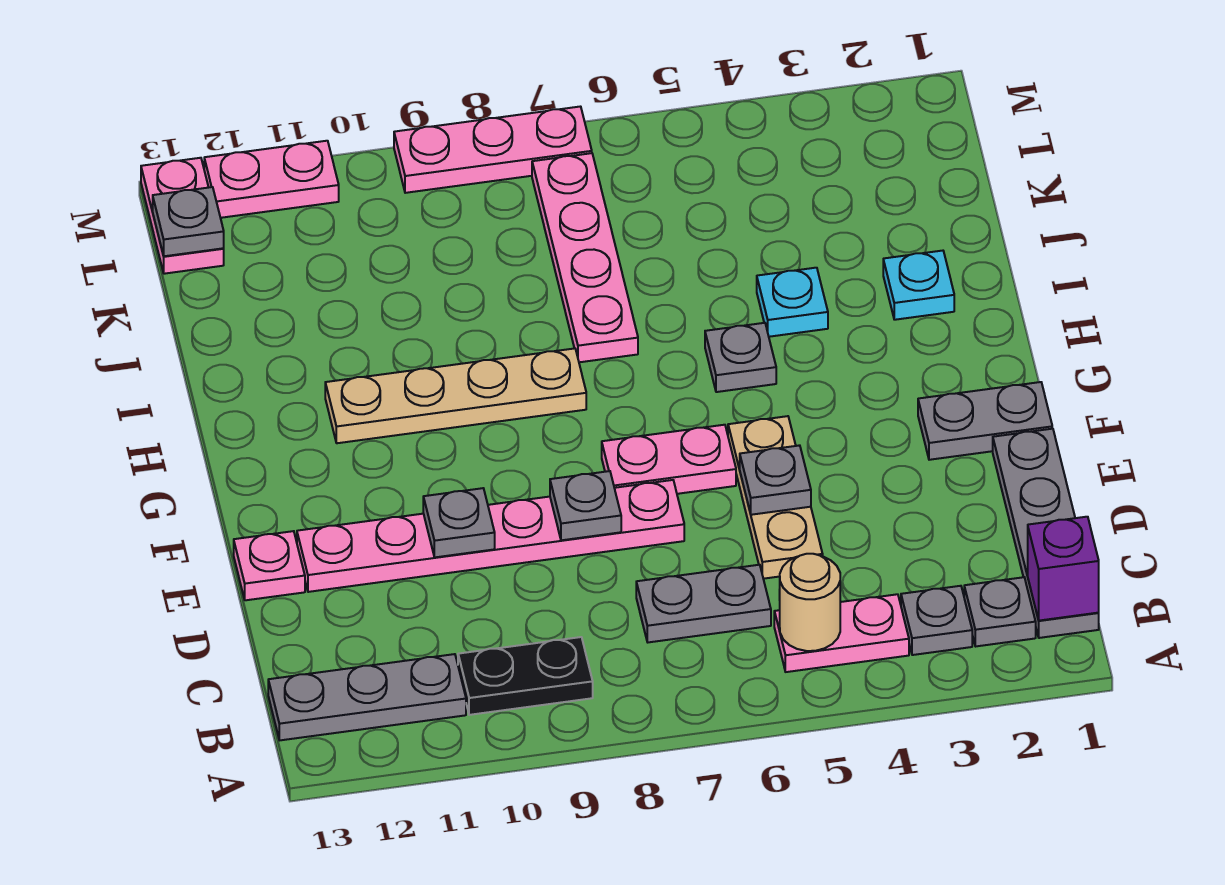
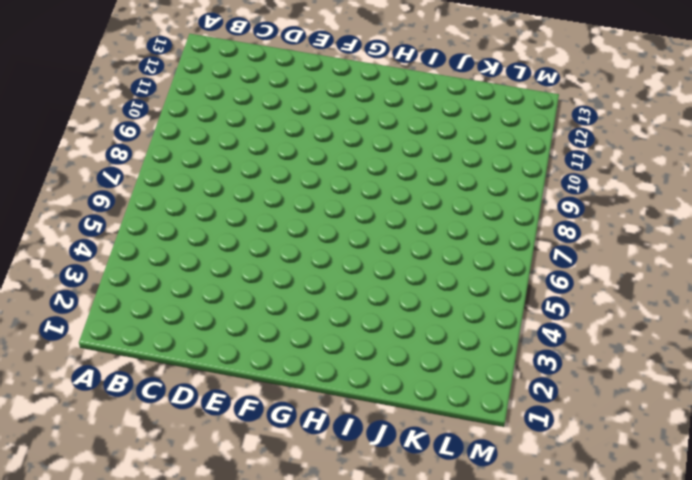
none -> grey plate B1:E1 level 1
none -> grey plate B2 level 1
none -> grey plate B3 level 1

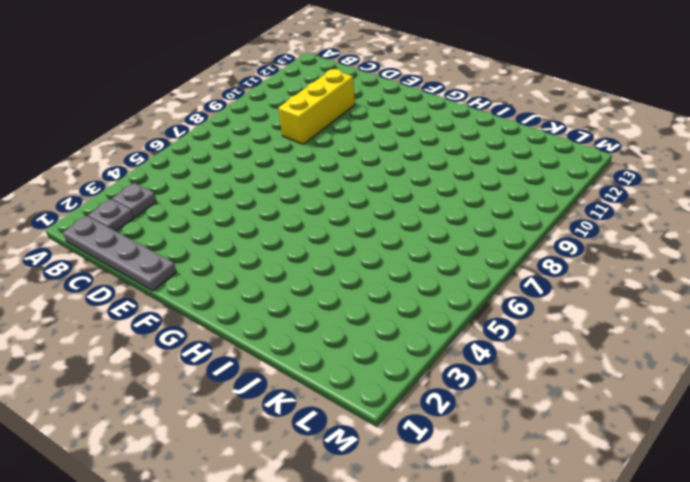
yellow brick D9:D11 level 1 -> none
none -> pink plate B4:B5 level 1
none -> black plate B9:B10 level 1
none -> grey plate B11:B13 level 1

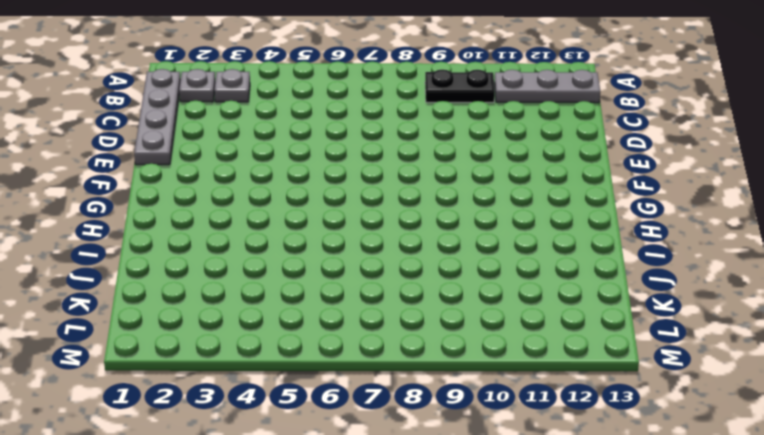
none -> pink plate B4:B5 level 1
none -> grey plate C6:C7 level 1
none -> tan plate D5:F5 level 1

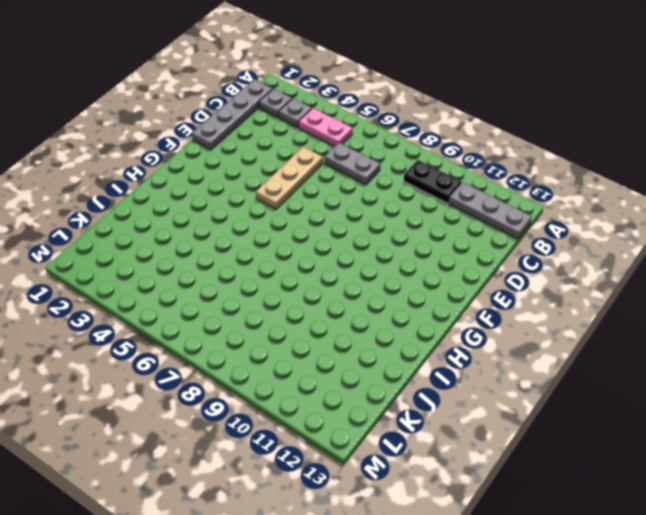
none -> pink plate E7:E12 level 1
none -> pink plate E13 level 1
none -> grey plate F1:F2 level 1

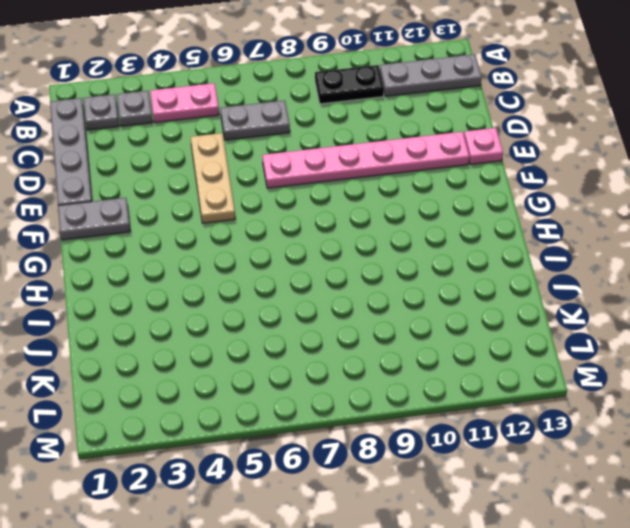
none -> pink plate F6:F7 level 1
none -> grey plate H5 level 1
none -> tan plate H8:H11 level 1

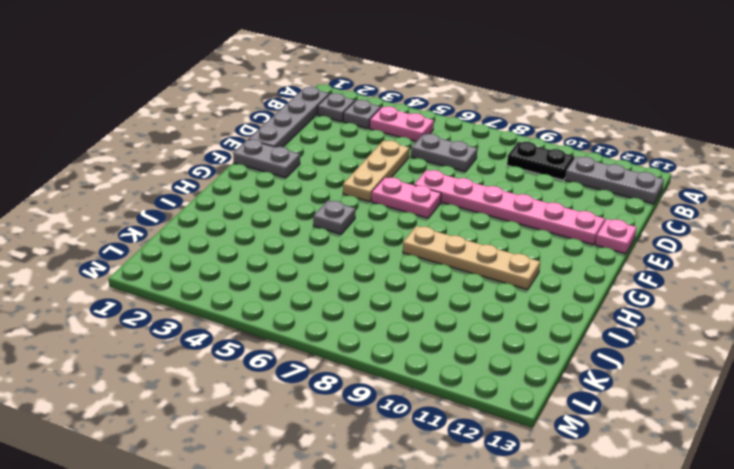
none -> cyan plate I2 level 1
none -> cyan plate I4 level 1
none -> pink plate I7:L7 level 1

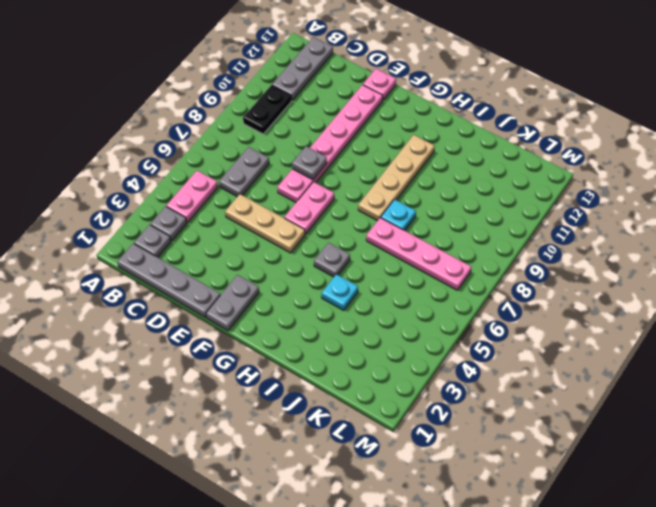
cyan plate I8 level 1 -> cyan plate I2 level 1
none -> pink plate L13:M13 level 1
none -> pink plate M7:M9 level 1
none -> pink plate M11:M12 level 1

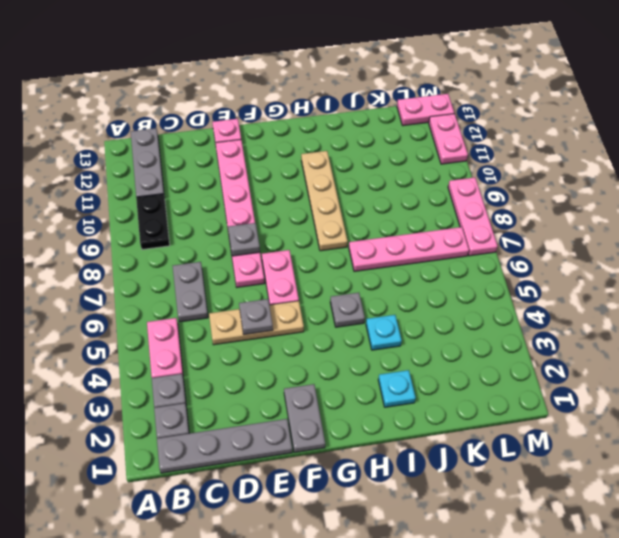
none -> purple brick B1 level 2
none -> tan round brick B5 level 2
none -> grey plate E10 level 2

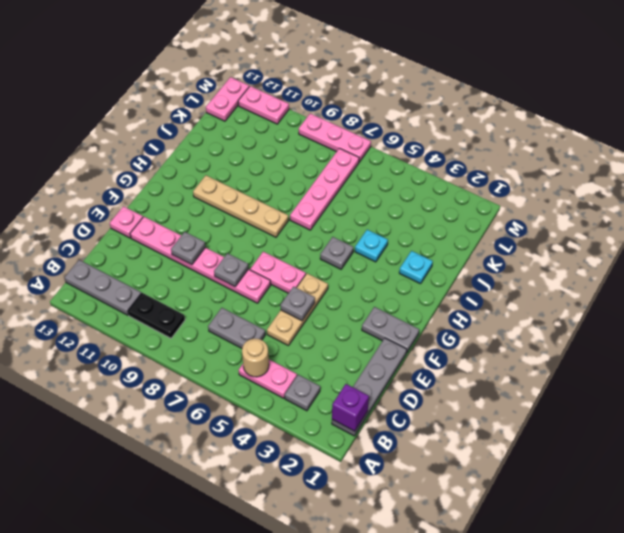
none -> grey plate B2 level 1
none -> grey plate L13 level 2

